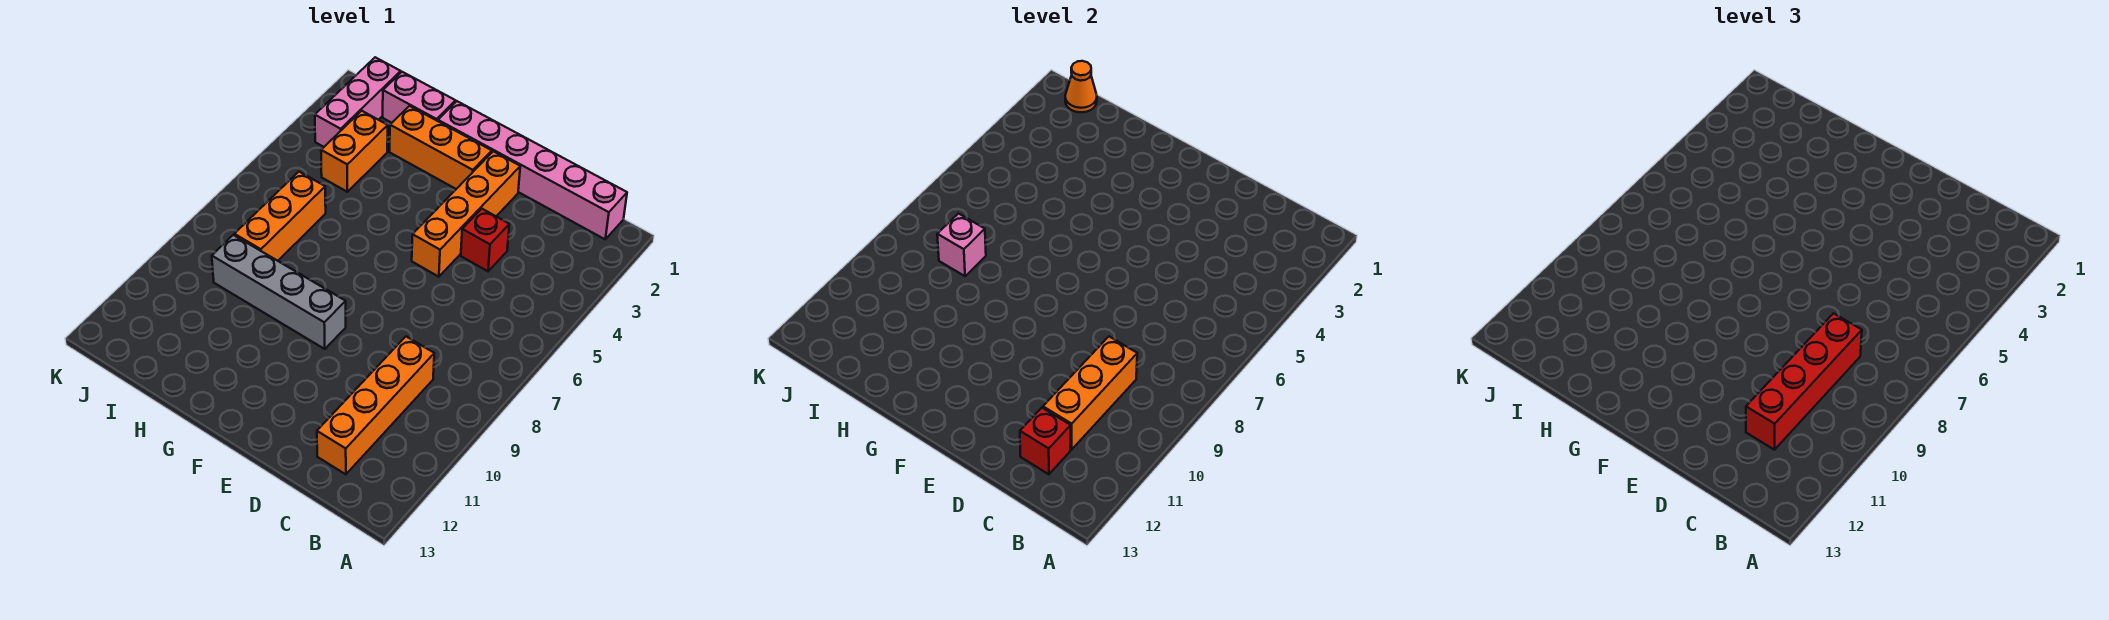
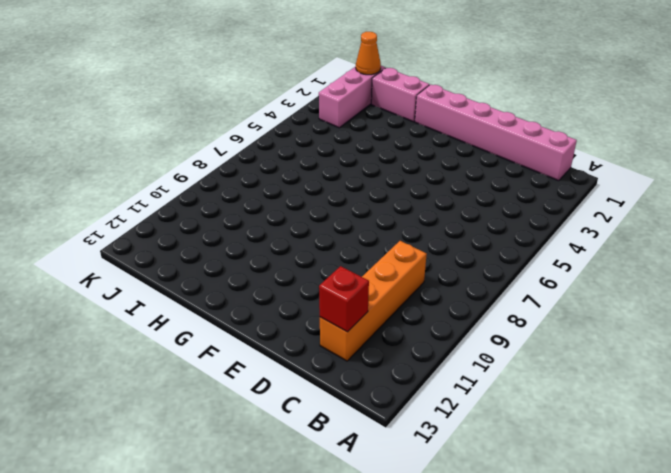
none -> red brick D4 level 1
none -> orange brick E2:E5 level 1
none -> orange brick F2:H2 level 1

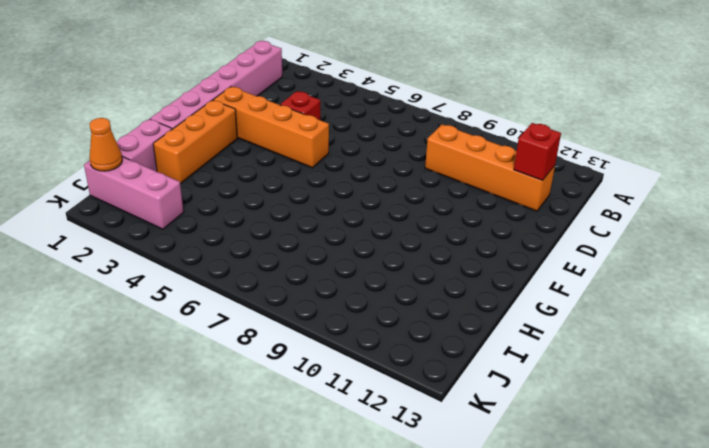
none -> grey brick F9:I9 level 1
none -> orange brick I3:I4 level 1
none -> orange brick I6:I8 level 1

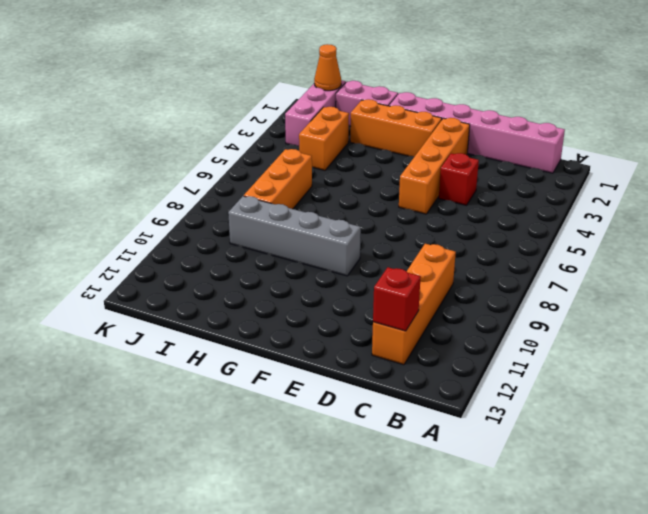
none -> orange brick C9:C11 level 2
none -> pink brick I8 level 2
none -> red brick C8:C11 level 3

